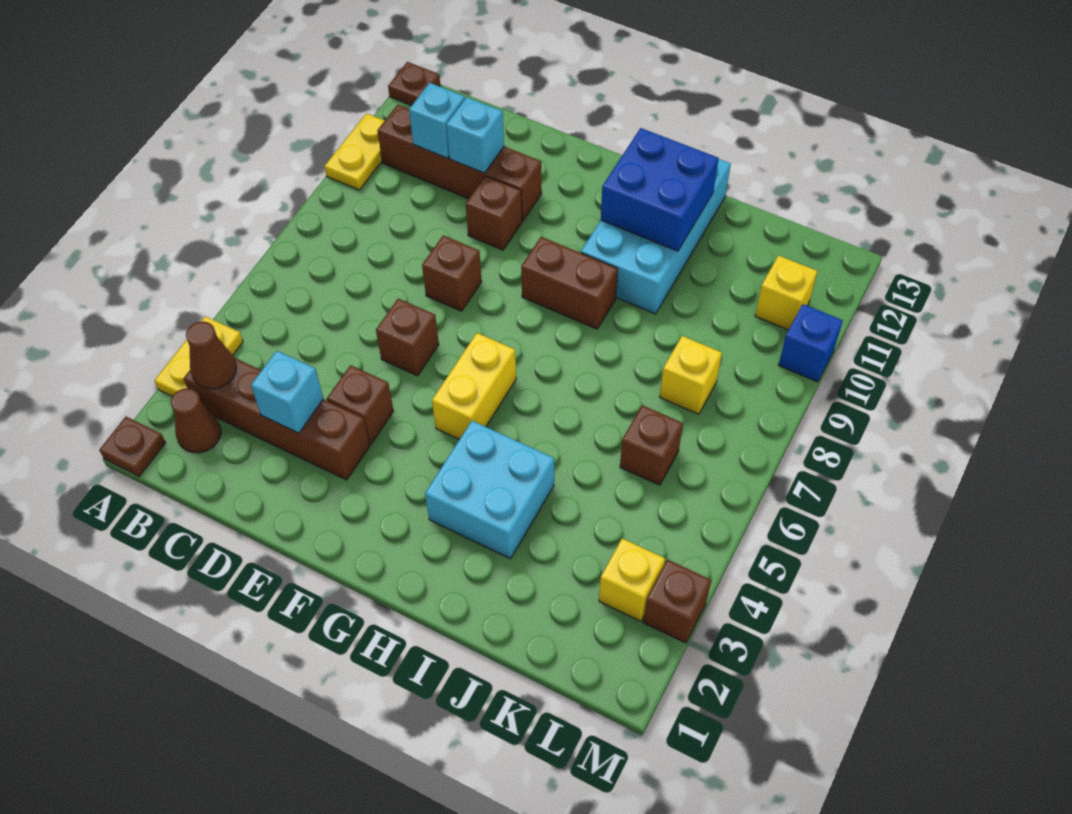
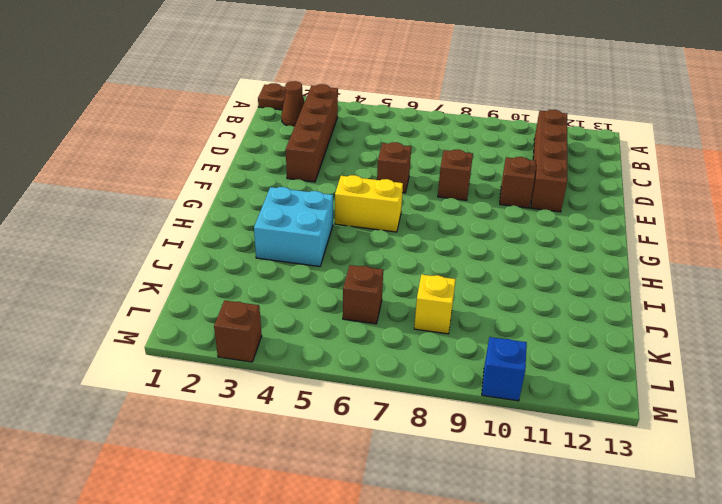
none -> yellow plate A3:A4 level 1
none -> yellow plate A10:A11 level 1
none -> brown plate A13 level 1

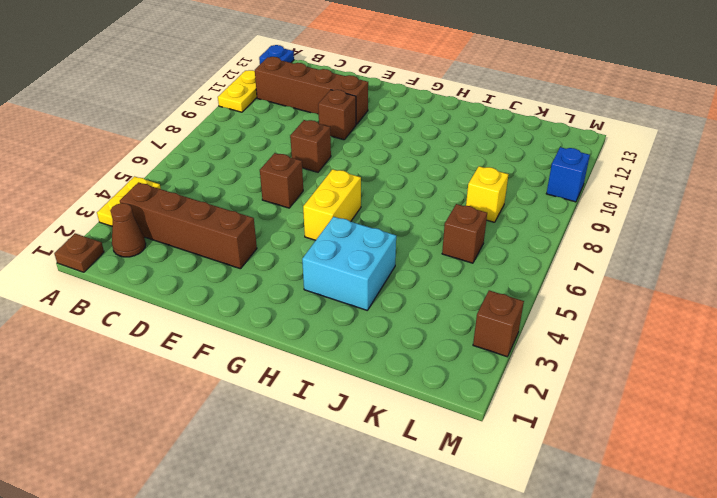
blue plate A13 level 1 -> brown plate A13 level 1
none -> brown brick E4 level 1
none -> brown brick G9:H9 level 1
none -> cyan brick H10:I13 level 1

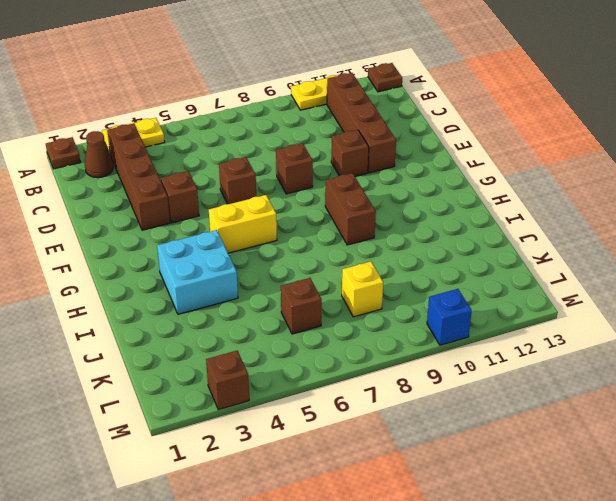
none -> cyan brick H10:I13 level 1
none -> yellow brick L3 level 1
none -> yellow brick L11 level 1

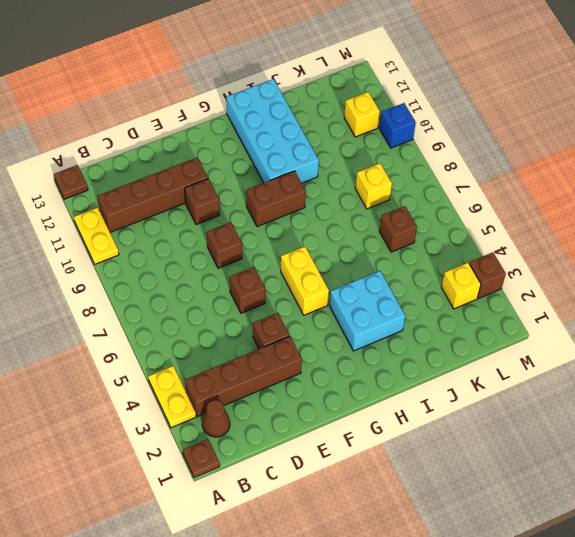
none -> brown cone B3 level 2
none -> cyan brick C11 level 2
none -> cyan brick D3 level 2

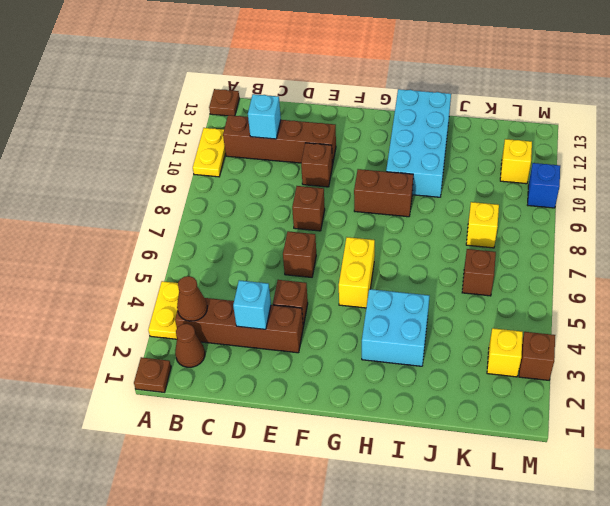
none -> cyan brick D11 level 2
none -> blue brick H11:I12 level 2

